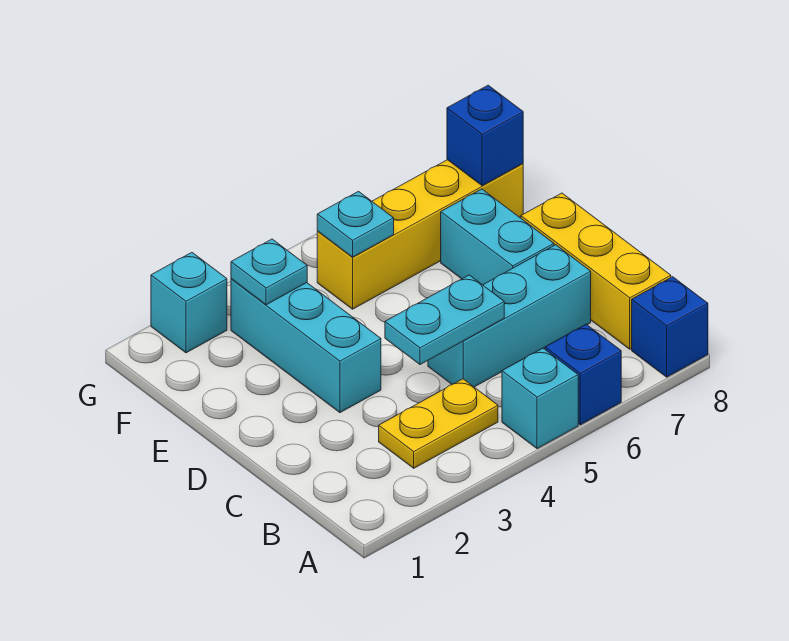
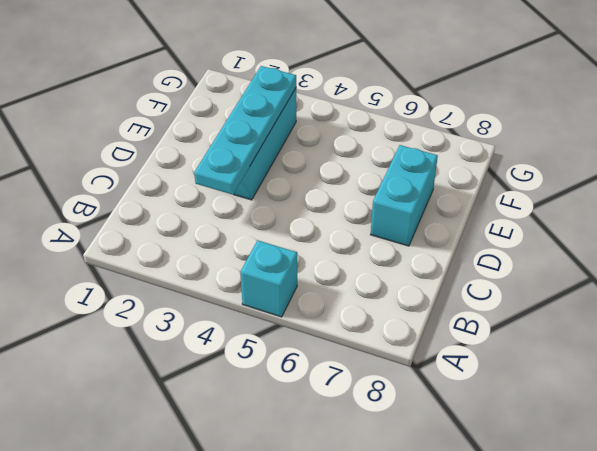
cyan plate C3:F3 level 2 -> cyan plate F3 level 2
none -> blue brick A6 level 1
none -> blue brick A8 level 1
none -> yellow plate B3:B4 level 1

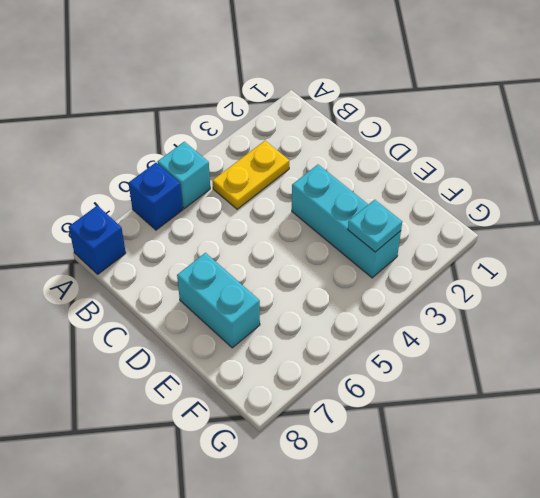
none -> yellow brick B8:D8 level 1
none -> cyan brick C5:C7 level 1
none -> yellow brick F5:F8 level 1

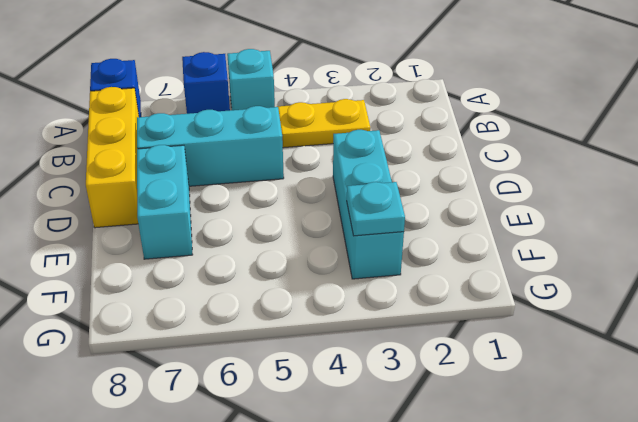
none -> yellow brick F5:F8 level 1
none -> cyan brick G2 level 1
none -> cyan plate C4:C5 level 2

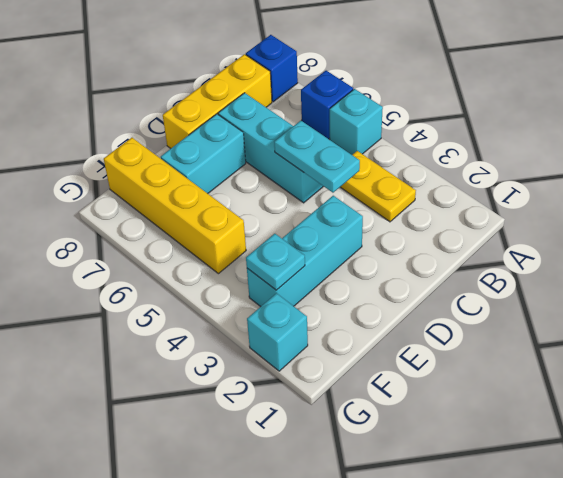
none -> cyan plate F5 level 2
none -> blue brick F8 level 2

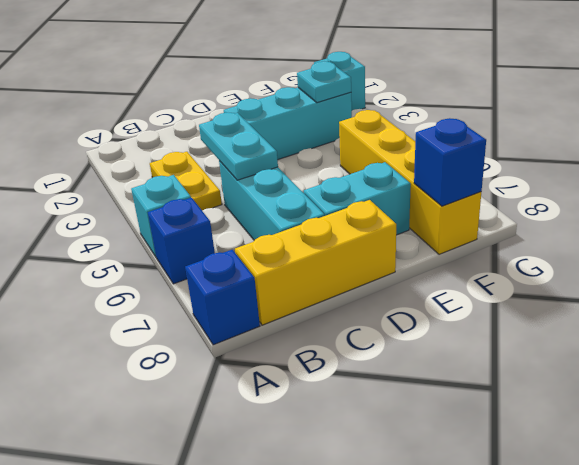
none -> cyan plate F5 level 2

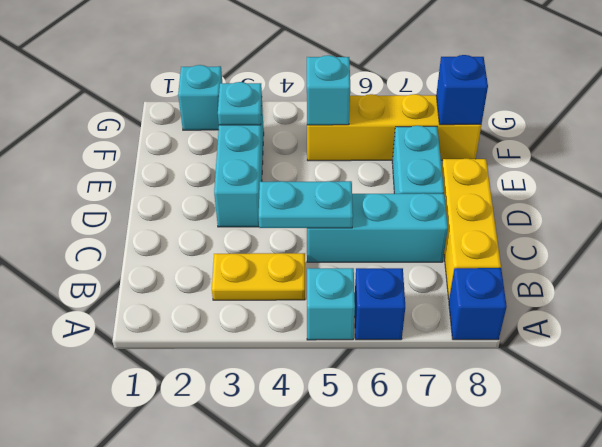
cyan brick F5 level 2 -> cyan plate F5 level 2

